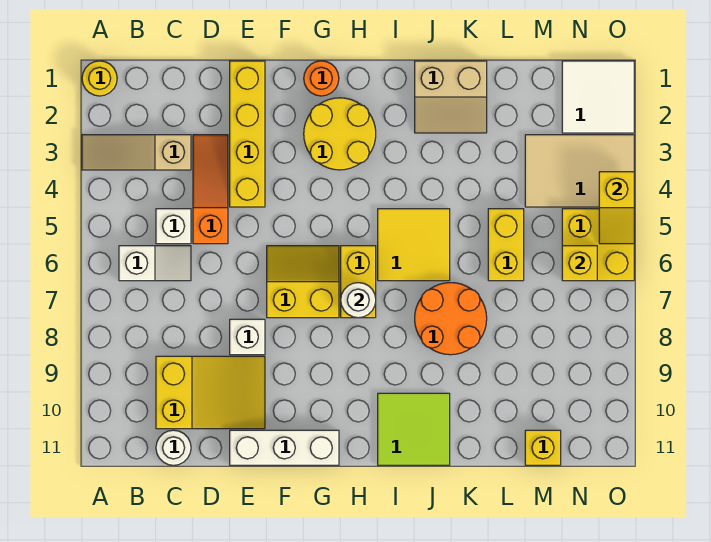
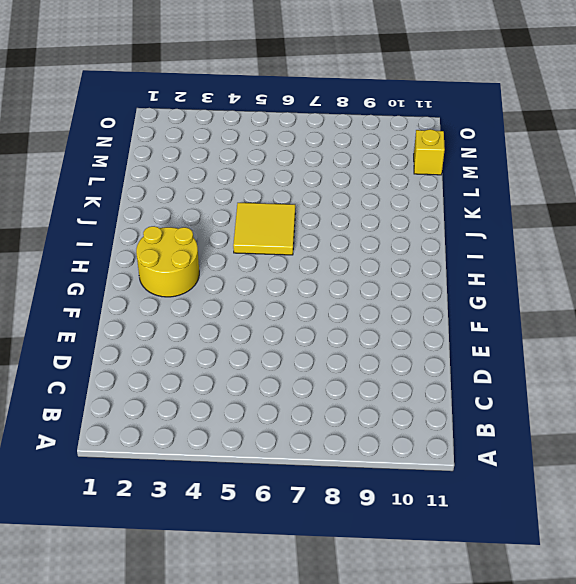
none -> yellow round brick A1 level 1
none -> tan slope A3:C3 level 1 top C
none -> white slope B6:C6 level 1 top B

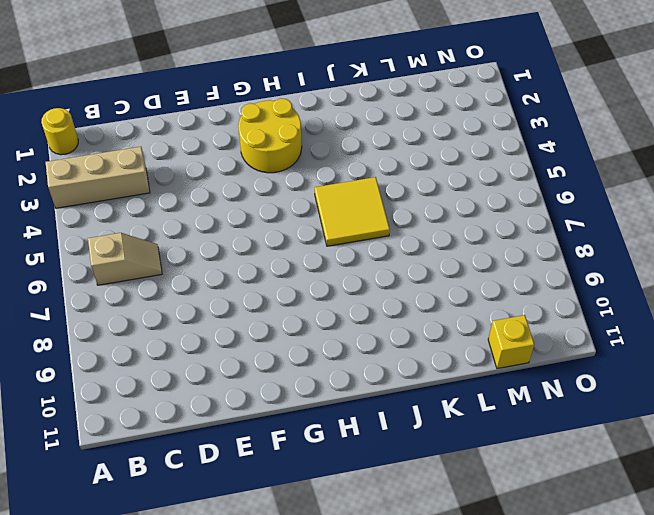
tan brick A3:C3 level 1 -> tan slope A3:C3 level 1 top C
tan slope B6:C6 level 1 top B -> white slope B6:C6 level 1 top B
none -> white brick C5 level 1
none -> yellow slope C9:E10 level 1 top C
none -> white round brick C11 level 1

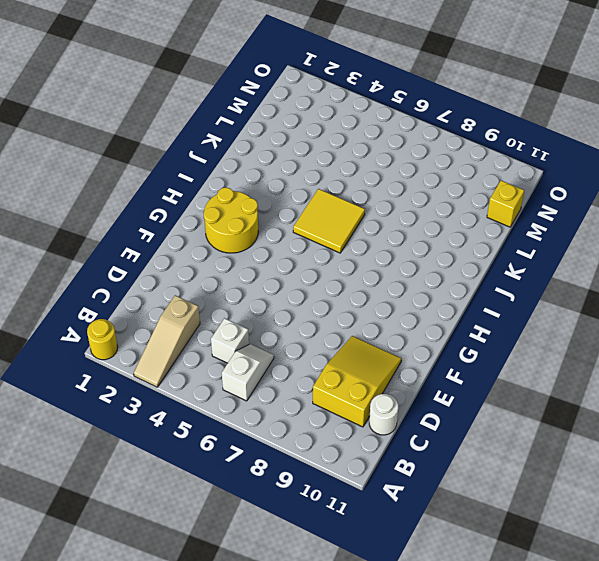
none -> orange slope D3:D5 level 1 top 5
none -> yellow brick E1:E4 level 1
none -> white brick E8 level 1

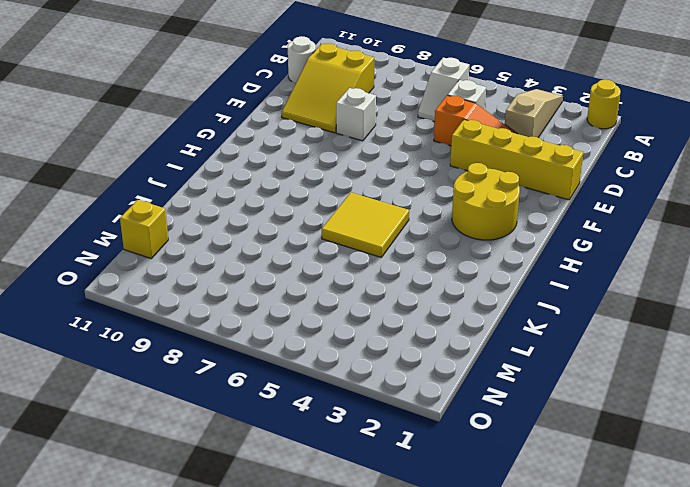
none -> white brick E11:G11 level 1
none -> yellow slope F6:G7 level 1 top 7
none -> orange round brick G1 level 1

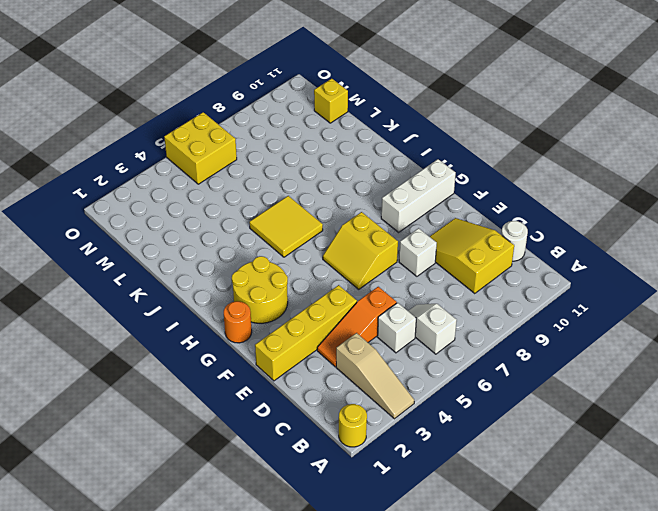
white brick G9:G11 level 1 -> white brick E11:G11 level 1
none -> yellow brick H6:H7 level 1
none -> lime tile I10:J11 level 1
none -> tan slope J1:K2 level 1 top 1

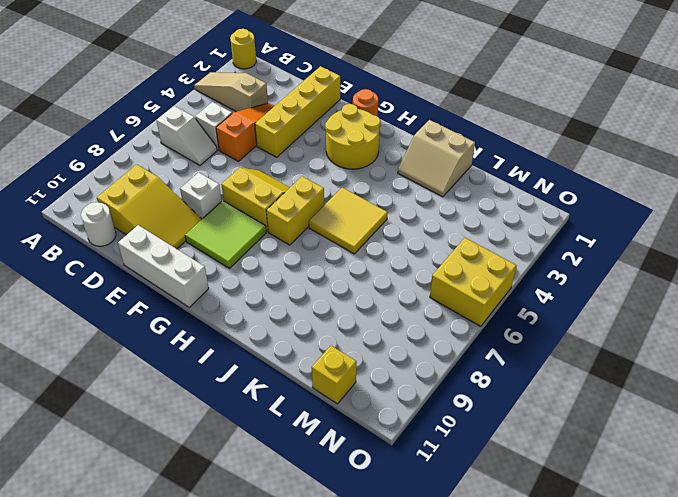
lime tile F8:G9 level 1 -> lime tile I10:J11 level 1
none -> orange round brick J7:K8 level 1
none -> yellow brick L5:L6 level 1
none -> tan tile M3:O4 level 1

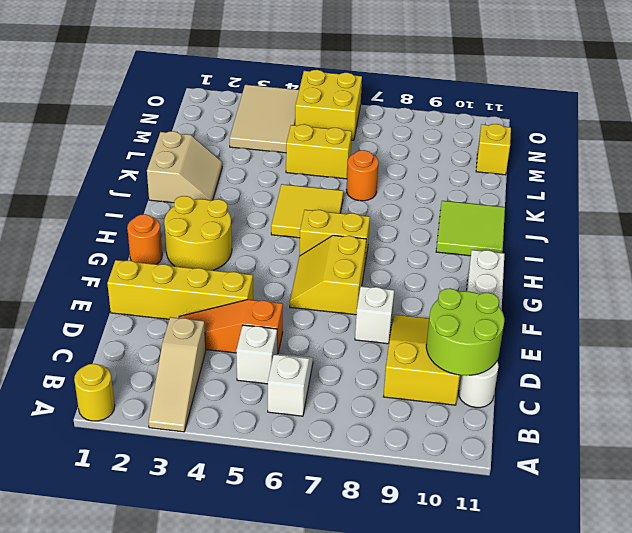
lime round brick C10:D11 level 2 -> none
orange round brick K7 level 1 -> orange round brick J7:K8 level 1
none -> white tile N1:O2 level 1
none -> white round brick H7 level 2
none -> yellow brick N6 level 2

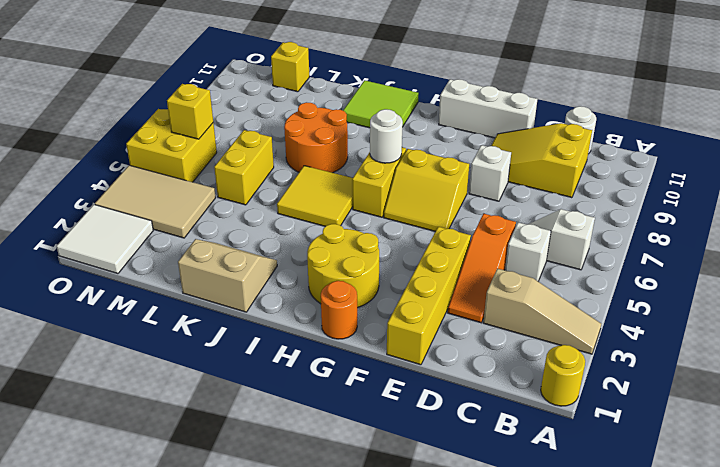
none -> yellow slope O4:O5 level 2 top 4

